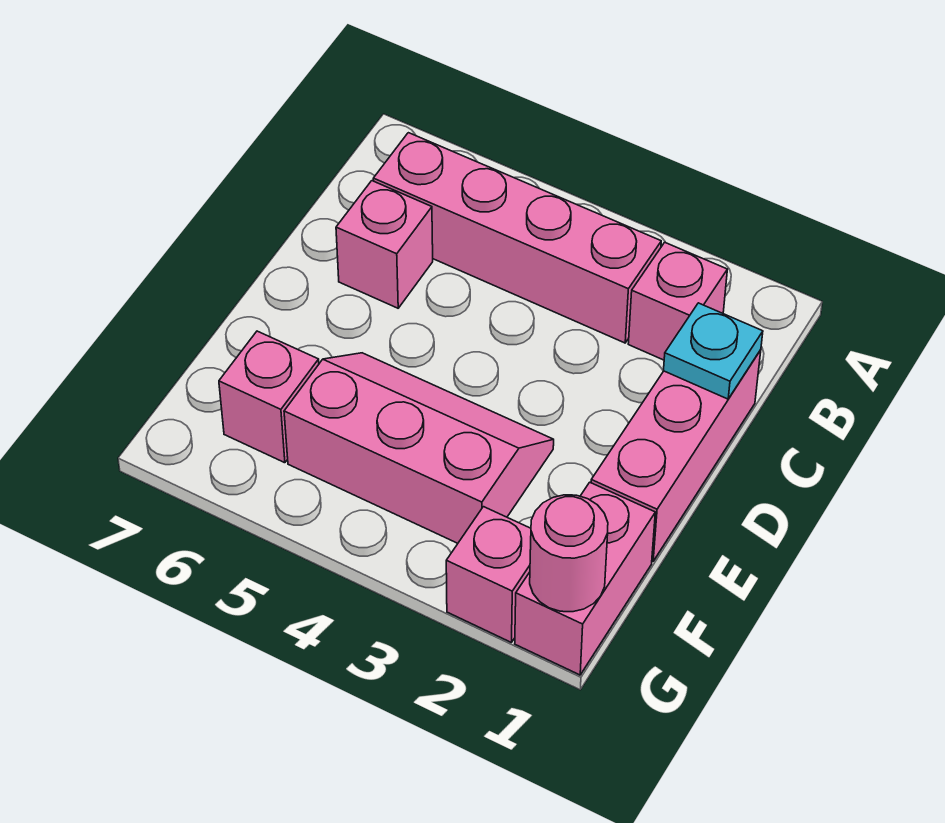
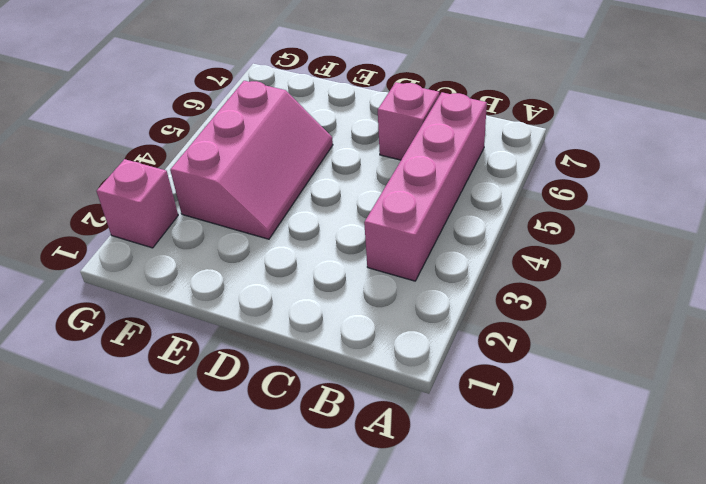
none -> pink brick B2 level 1
none -> pink brick C1:E1 level 1

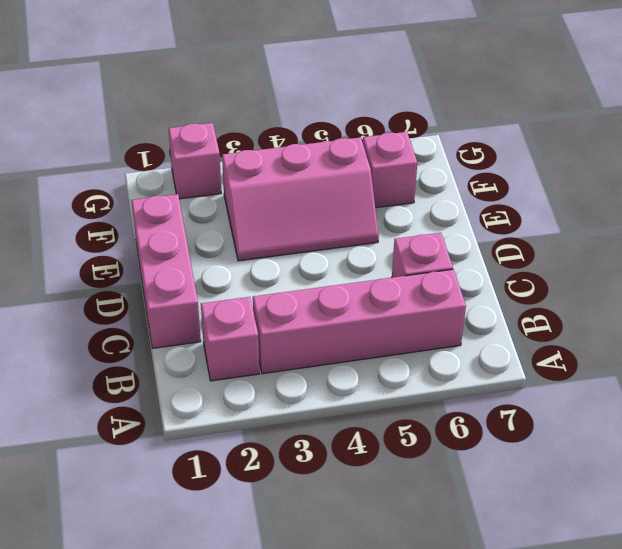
none -> pink brick F1:G1 level 1
none -> cyan plate C1 level 2

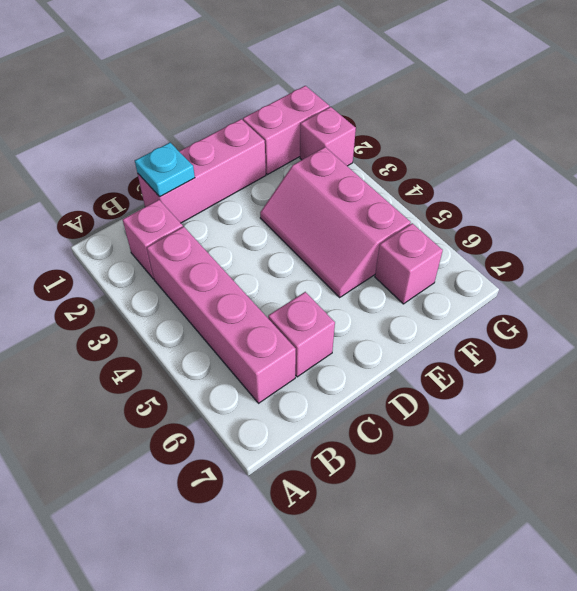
none -> pink round brick G1 level 2

